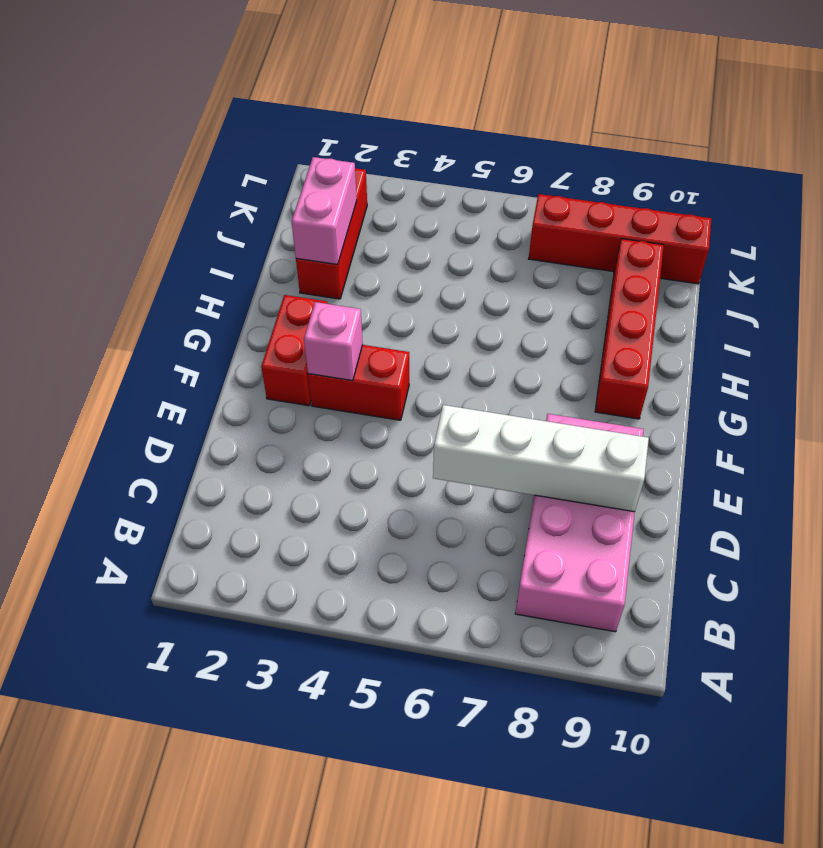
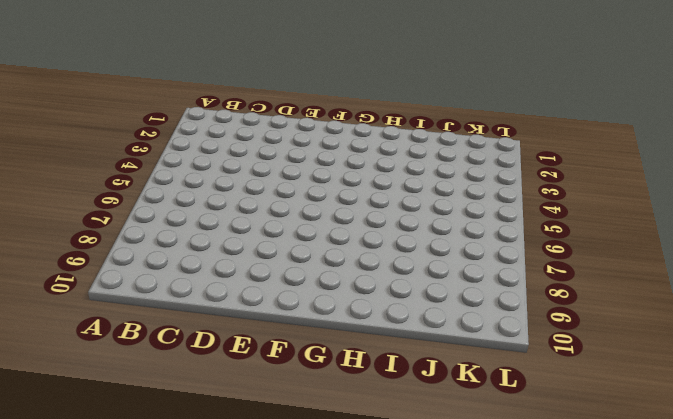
none -> pink brick B8:E9 level 1
none -> red brick F2:G2 level 1

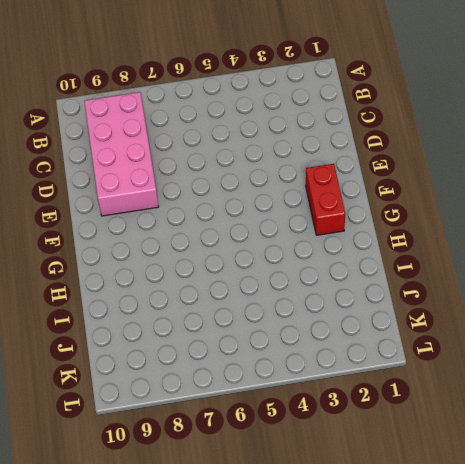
none -> red brick F3:F4 level 1
none -> red brick G9:J9 level 1

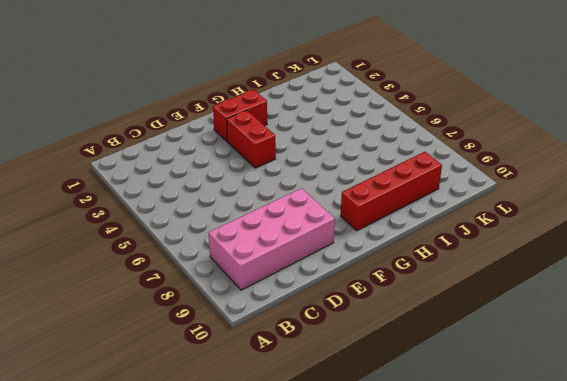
none -> red brick I2:K2 level 1
none -> red brick K7:K10 level 1

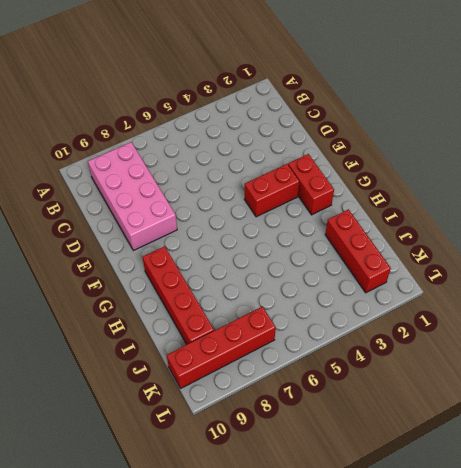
none -> white brick D6:D9 level 2
none -> pink brick F3 level 2

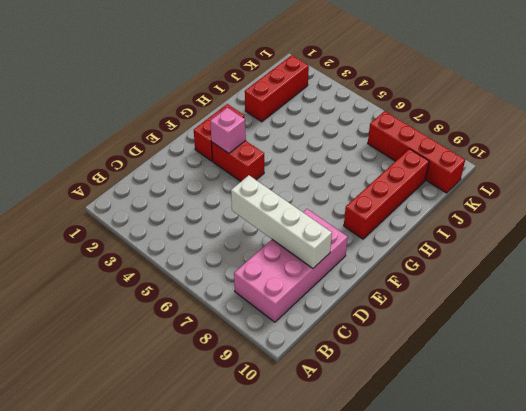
none -> pink brick I2:J2 level 2

